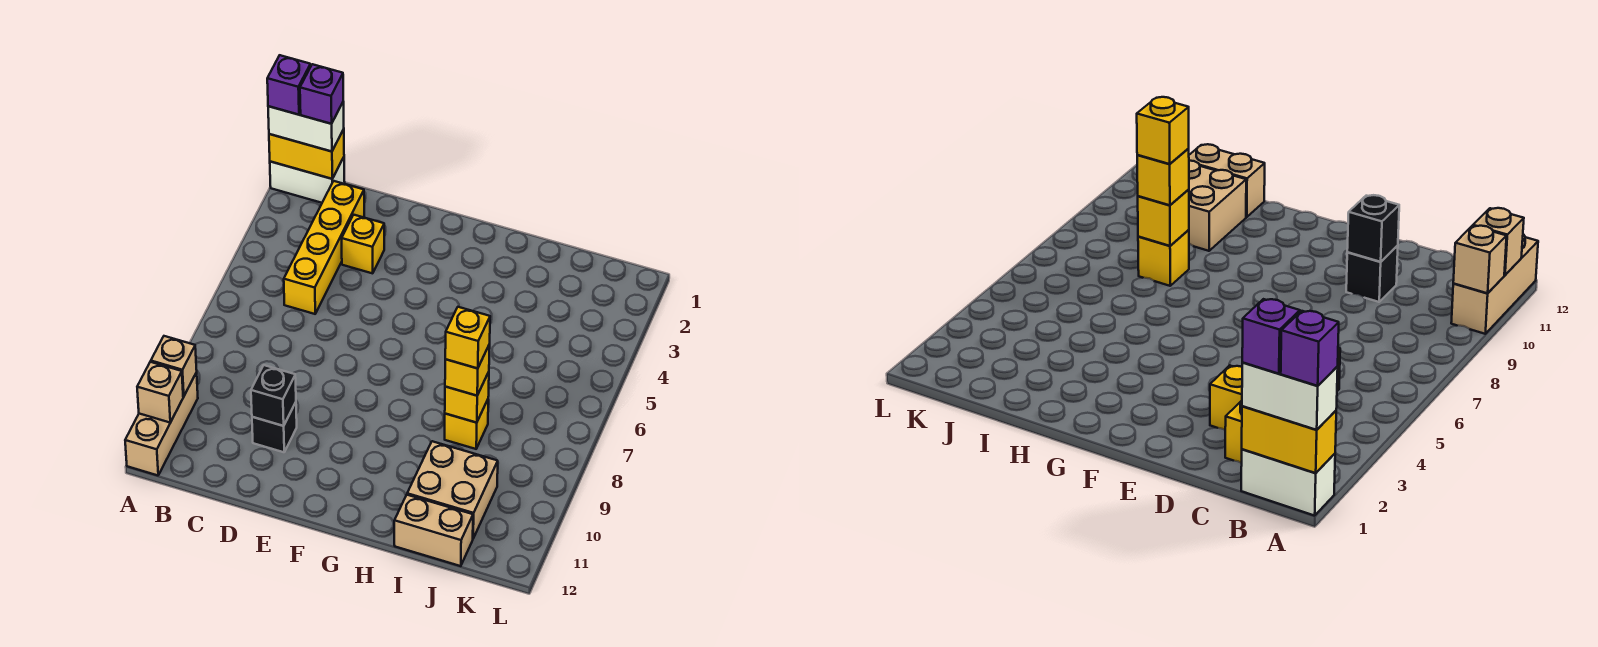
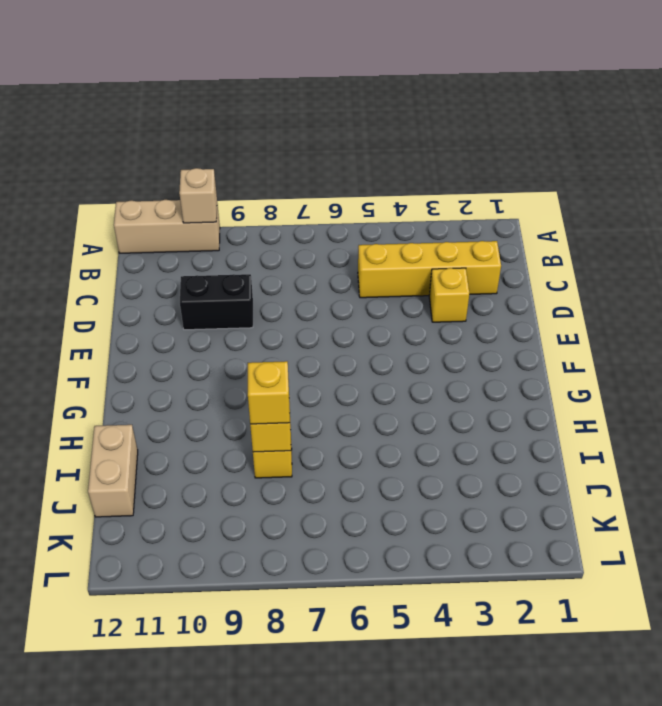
black brick D9:D10 level 1 -> black brick D10 level 1
none -> white brick A1:B1 level 1
none -> tan brick I10:J11 level 1
none -> yellow brick A1:B1 level 2

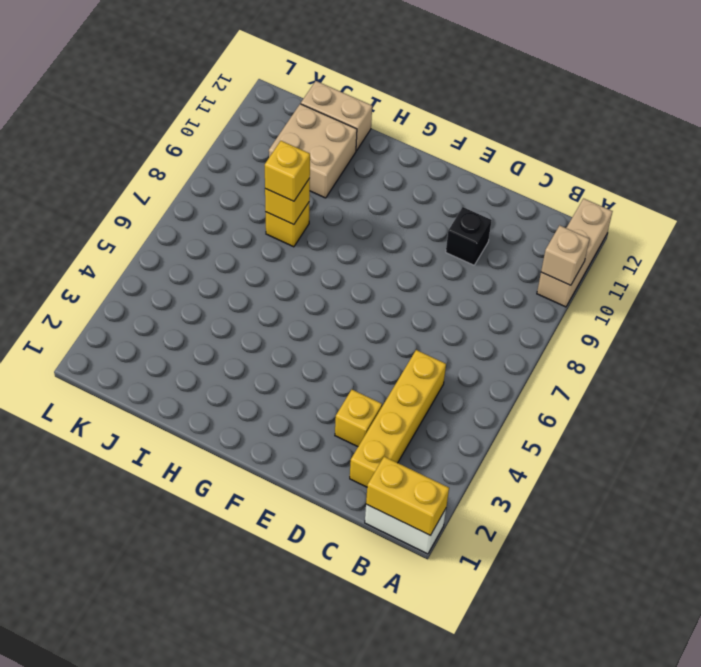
none -> tan brick A11 level 2
none -> black brick D10 level 2
none -> white brick A1:B1 level 3

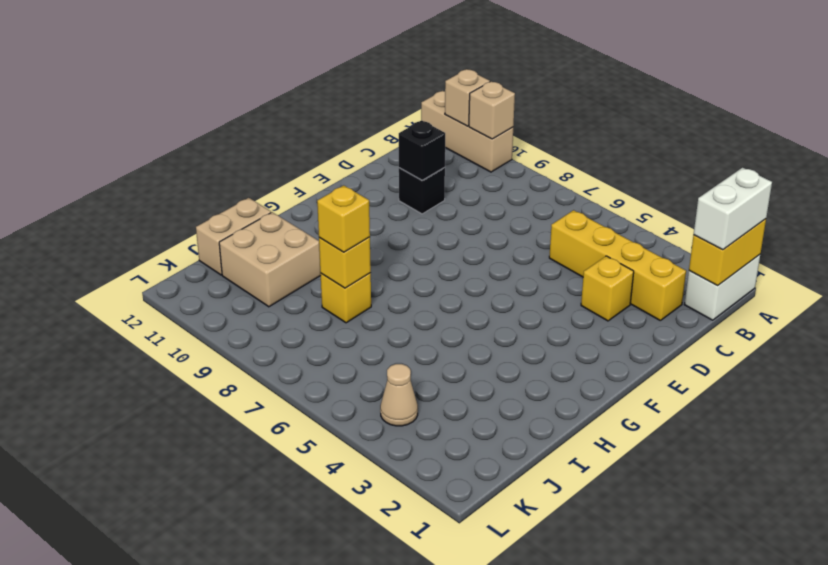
tan cone K4 level 1 -> none
none -> purple brick A1 level 4
none -> purple brick B1 level 4
none -> yellow brick I8 level 4

